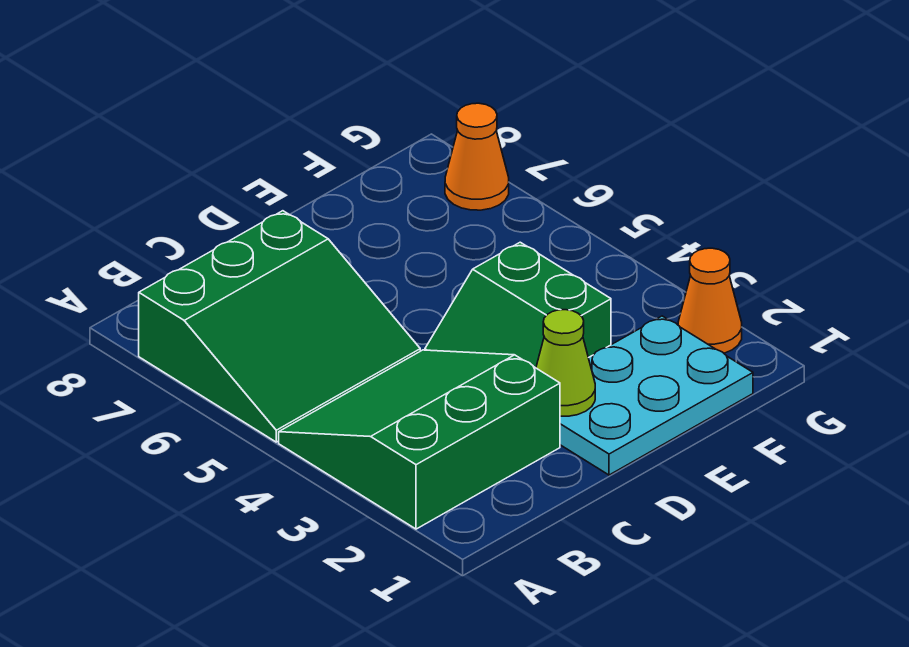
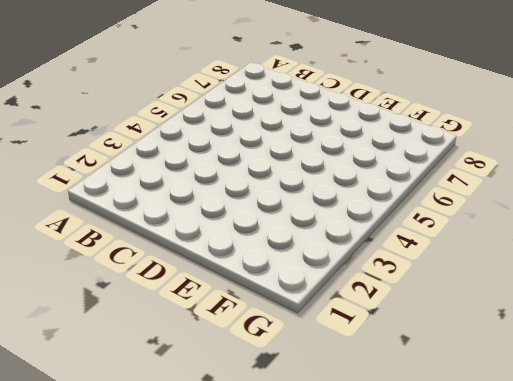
none -> green slope A2:C4 level 1 top 2
none -> green slope A5:C7 level 1 top 7

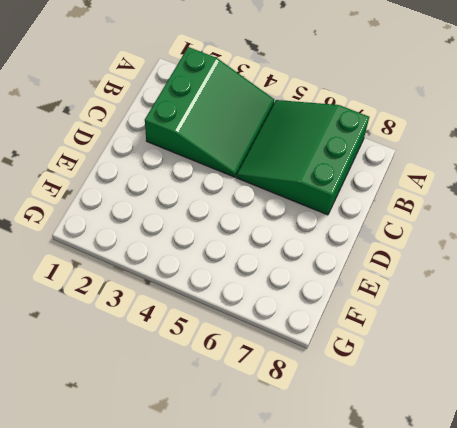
none -> cyan plate D1:F2 level 1
none -> green slope D3:E4 level 1 top E

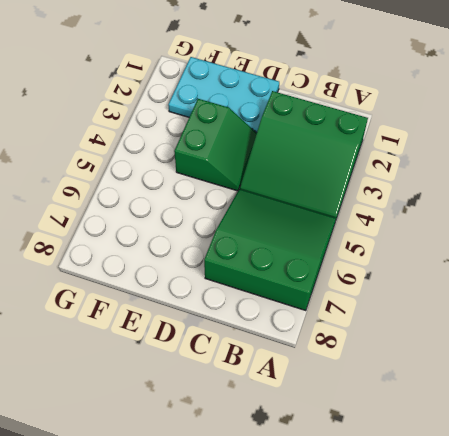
none -> orange cone G2 level 1
none -> orange cone G7 level 1

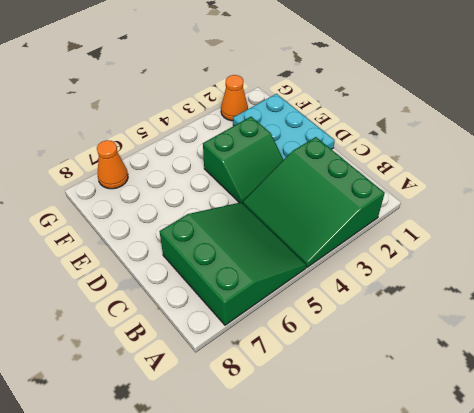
none -> lime cone D2 level 2

